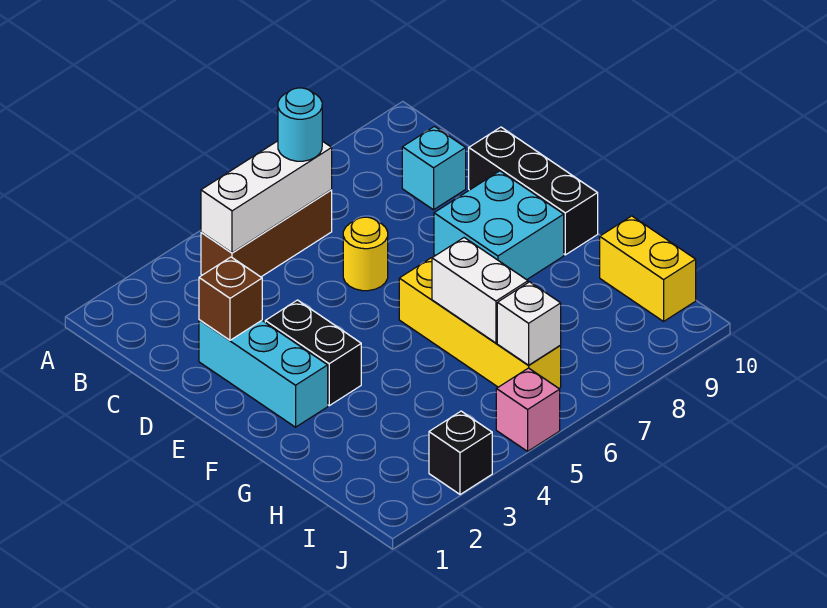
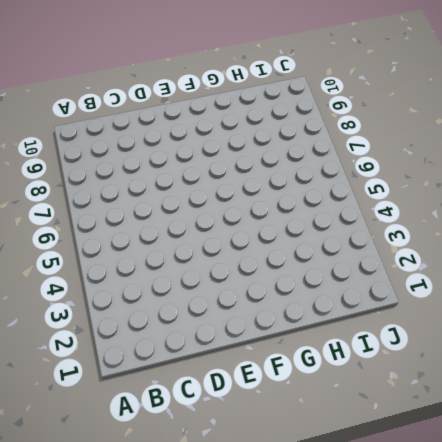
none -> brown brick B4:B6 level 1
none -> cyan brick C9 level 1
none -> cyan brick D2:F2 level 1

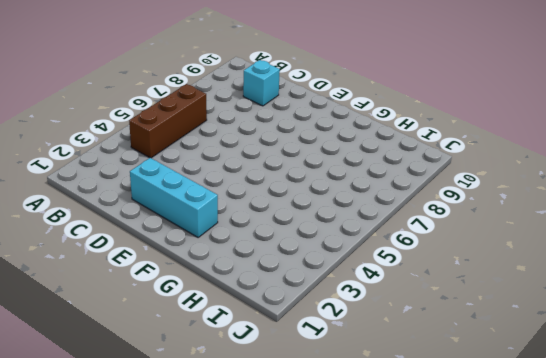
none -> yellow round brick D6 level 1
none -> black brick D10:F10 level 1
none -> black brick E3:F3 level 1

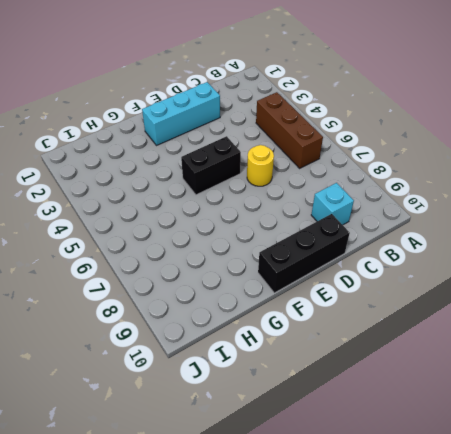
black brick E5:F5 level 1 -> black brick E3:F3 level 1
none -> cyan brick E8:F9 level 1
none -> yellow brick F6:I6 level 1
none -> yellow brick H10:I10 level 1

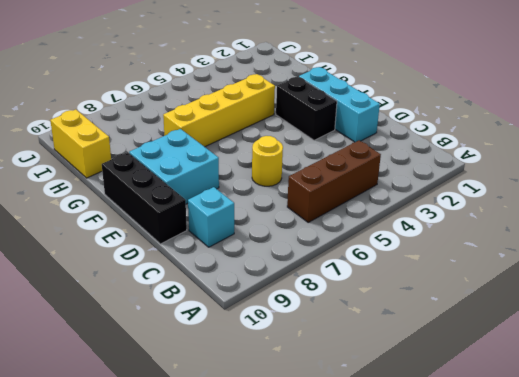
yellow brick G4:G7 level 1 -> yellow brick F6:I6 level 1
none -> black brick J3 level 1
none -> pink brick J5 level 1
none -> white brick B4:B6 level 2

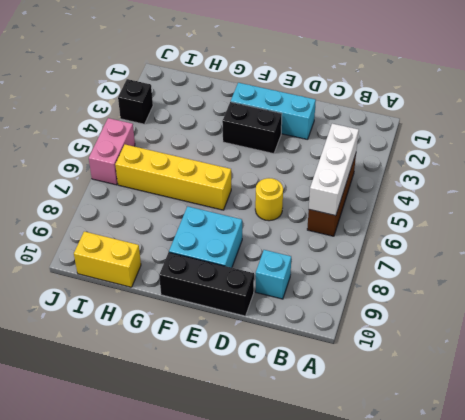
pink brick J5:J6 level 1 -> pink brick J5 level 1
none -> brown brick D2 level 2
none -> white brick G6:H6 level 2
none -> white brick I6 level 2

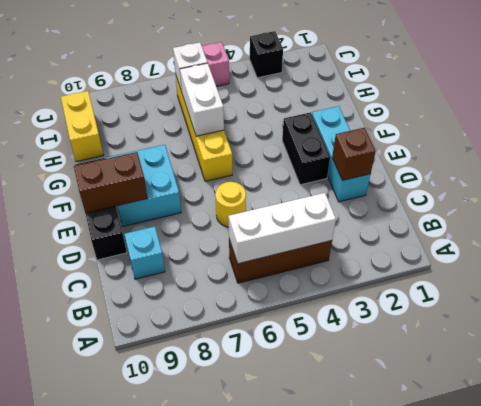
brown brick E9:E10 level 2 -> none
none -> cyan round brick B6 level 3

